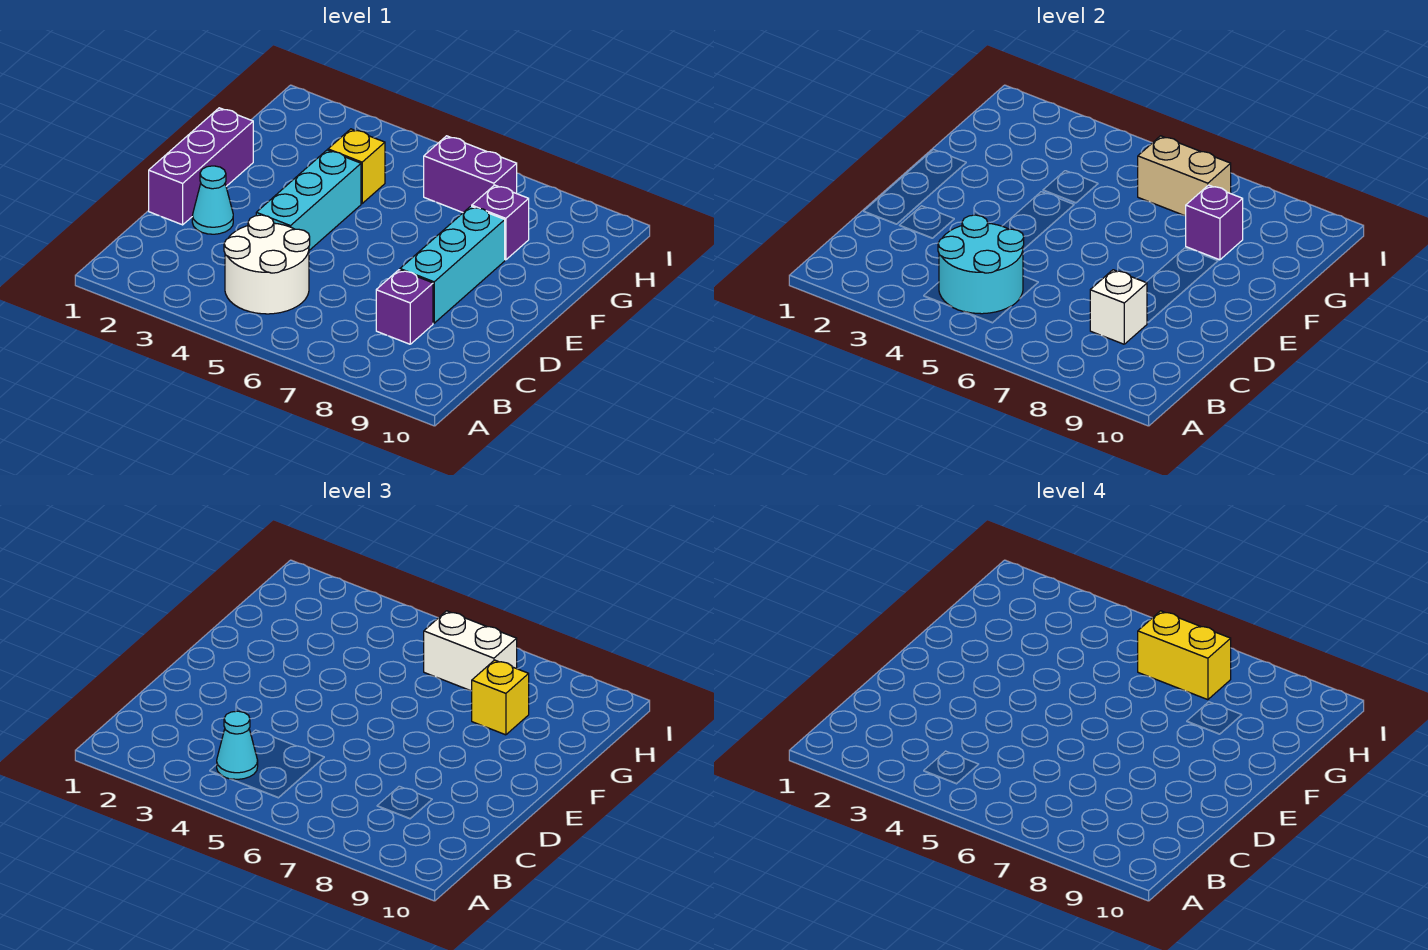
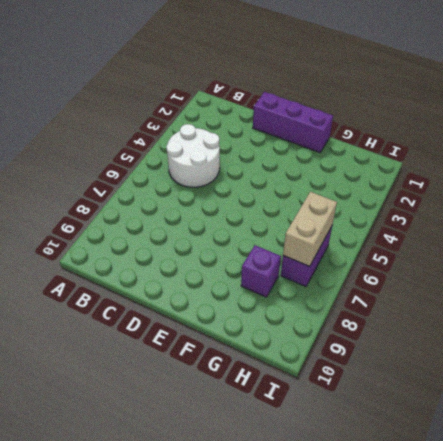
none -> purple brick C8 level 1
none -> cyan cone D2 level 1
none -> cyan brick D4:F4 level 1

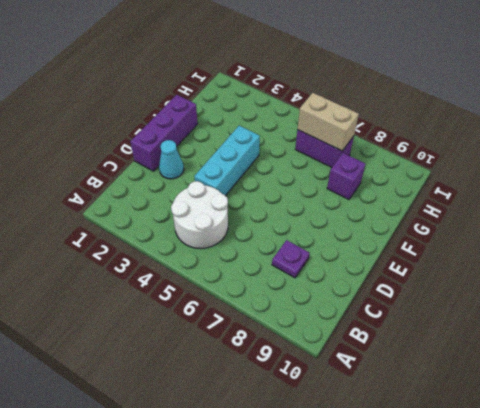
purple plate C8 level 1 -> purple brick C8 level 1
none -> cyan brick D8:F8 level 1
none -> yellow brick G4 level 1
none -> cyan round brick B4:C5 level 2

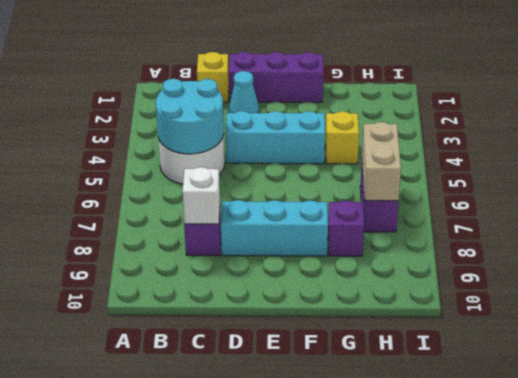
yellow brick C1 level 1 -> yellow brick G8 level 3
none -> purple brick G8 level 2
none -> cyan cone B4 level 3
none -> white brick H6:H7 level 3

